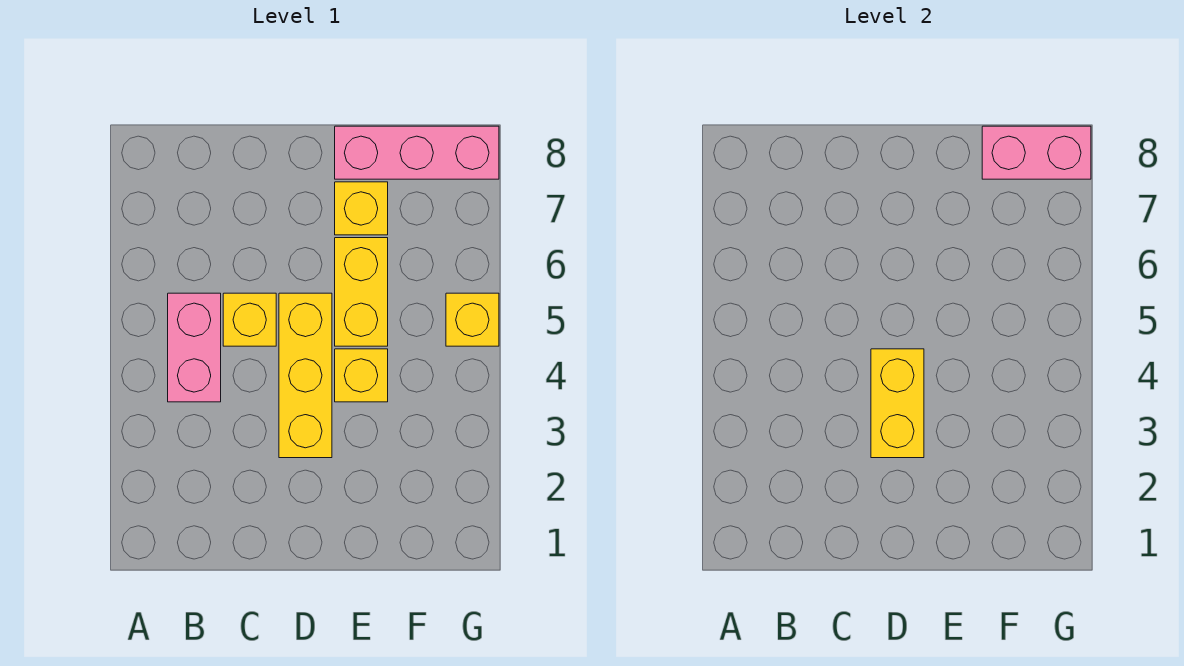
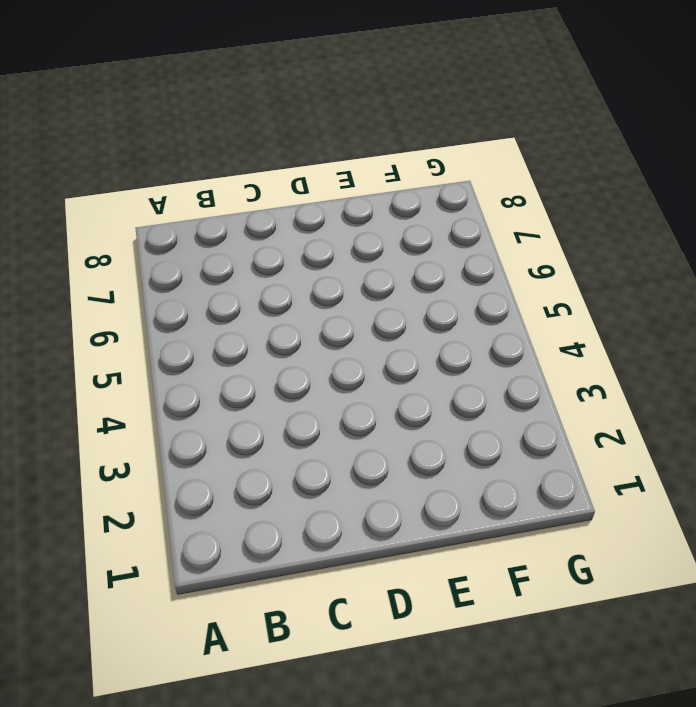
none -> pink brick B4:B5 level 1
none -> yellow brick C5 level 1

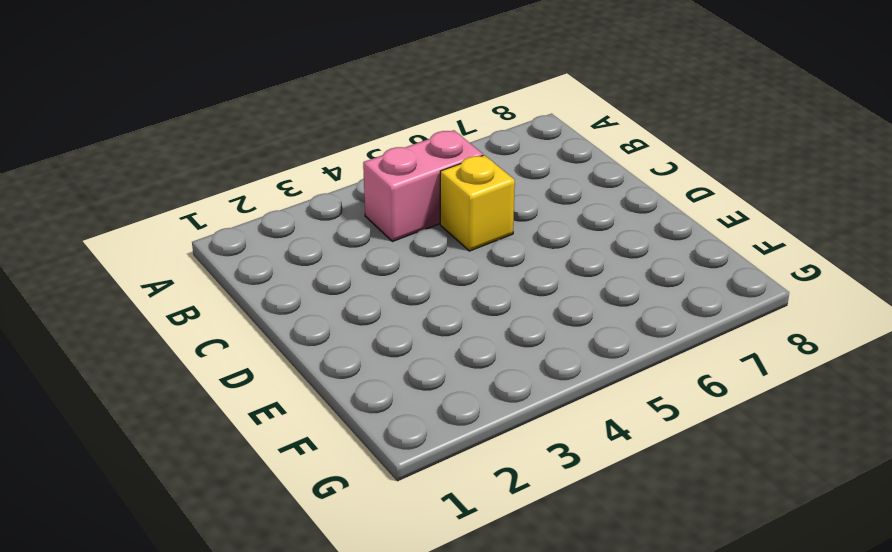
none -> yellow brick D3:D5 level 1
none -> yellow brick E4 level 1

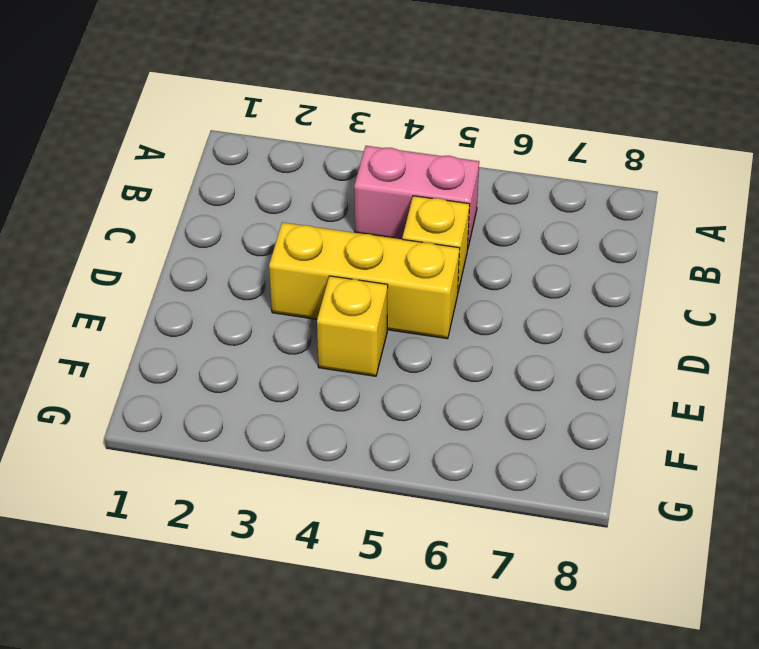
none -> yellow brick E5:E6 level 1
none -> yellow brick E7 level 1

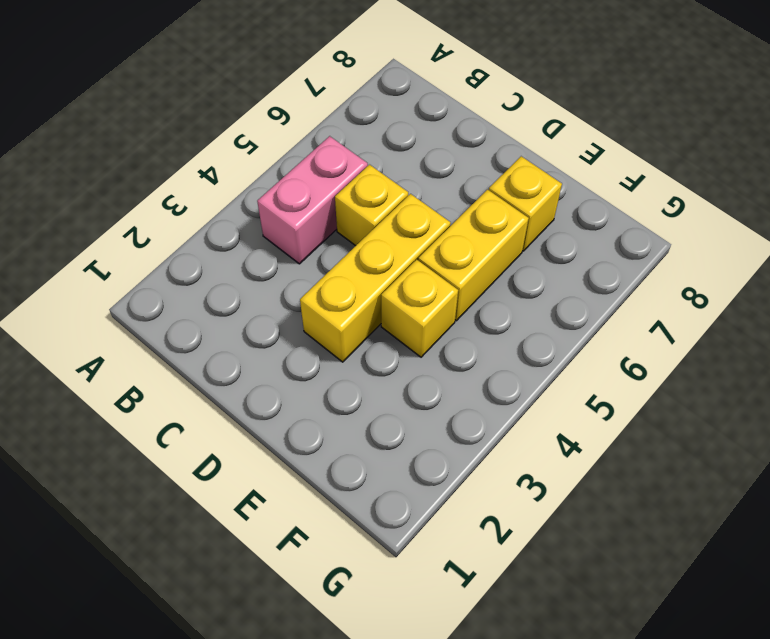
none -> pink brick E8:G8 level 1
none -> yellow brick G5 level 1

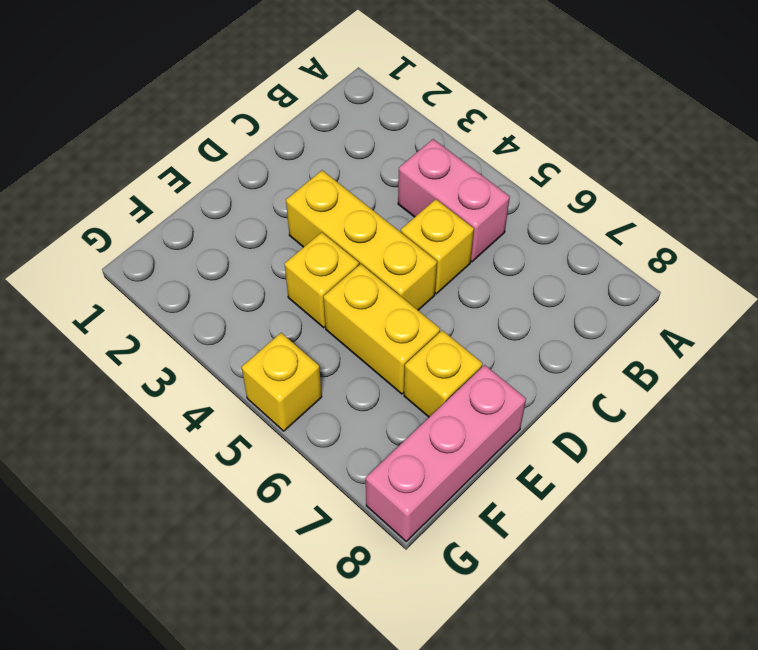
none -> yellow brick D3:D4 level 2
none -> pink brick F8:G8 level 2

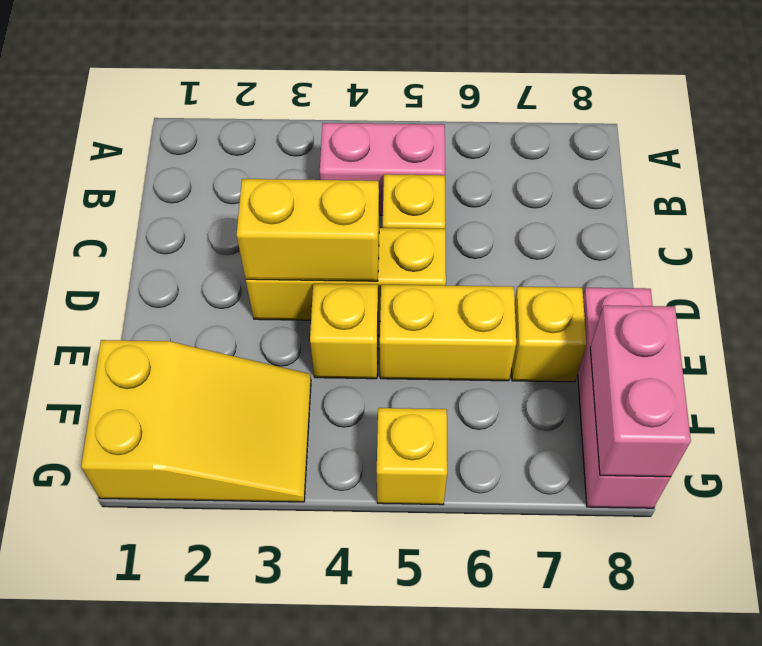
yellow slope F1:G3 level 1 top 1 -> none

